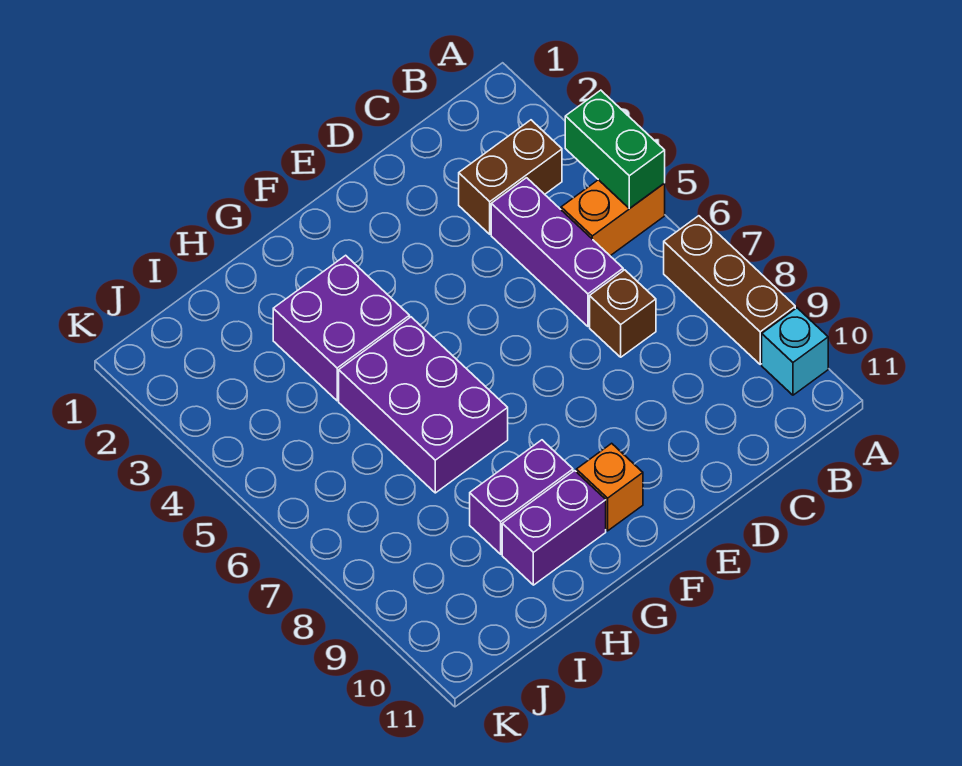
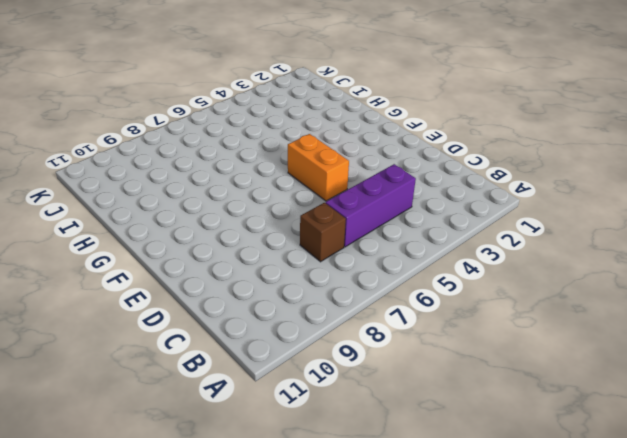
orange brick E5:F5 level 1 -> orange brick A5:B5 level 1
none -> brown brick A7:A9 level 1
none -> cyan brick A10 level 1
none -> brown brick B3:C3 level 1

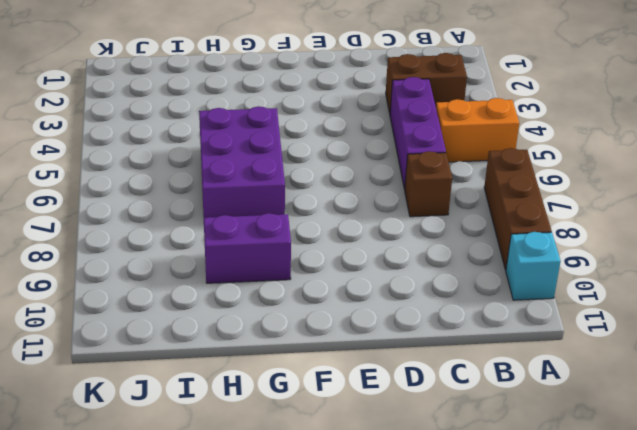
none -> orange brick F10 level 1
none -> purple brick G3:H4 level 1
none -> purple brick G10:H10 level 1

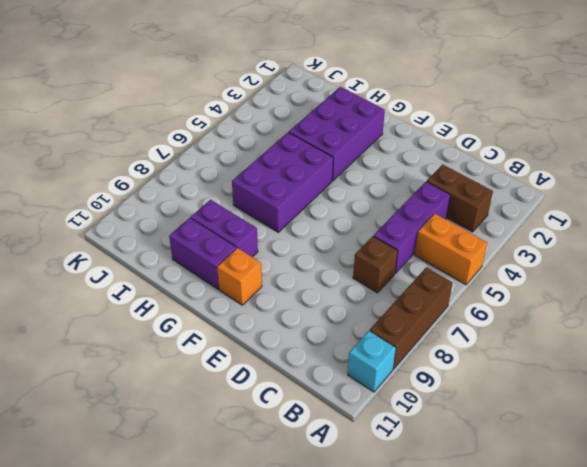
purple brick G2:H4 level 1 -> purple brick G3:H4 level 1
none -> green brick A4:A5 level 2

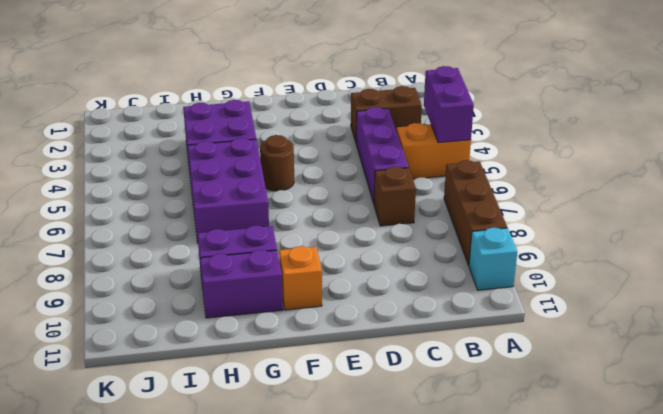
purple brick A4:A5 level 2 -> green brick A4:A5 level 2
brown round brick F5 level 1 -> none

